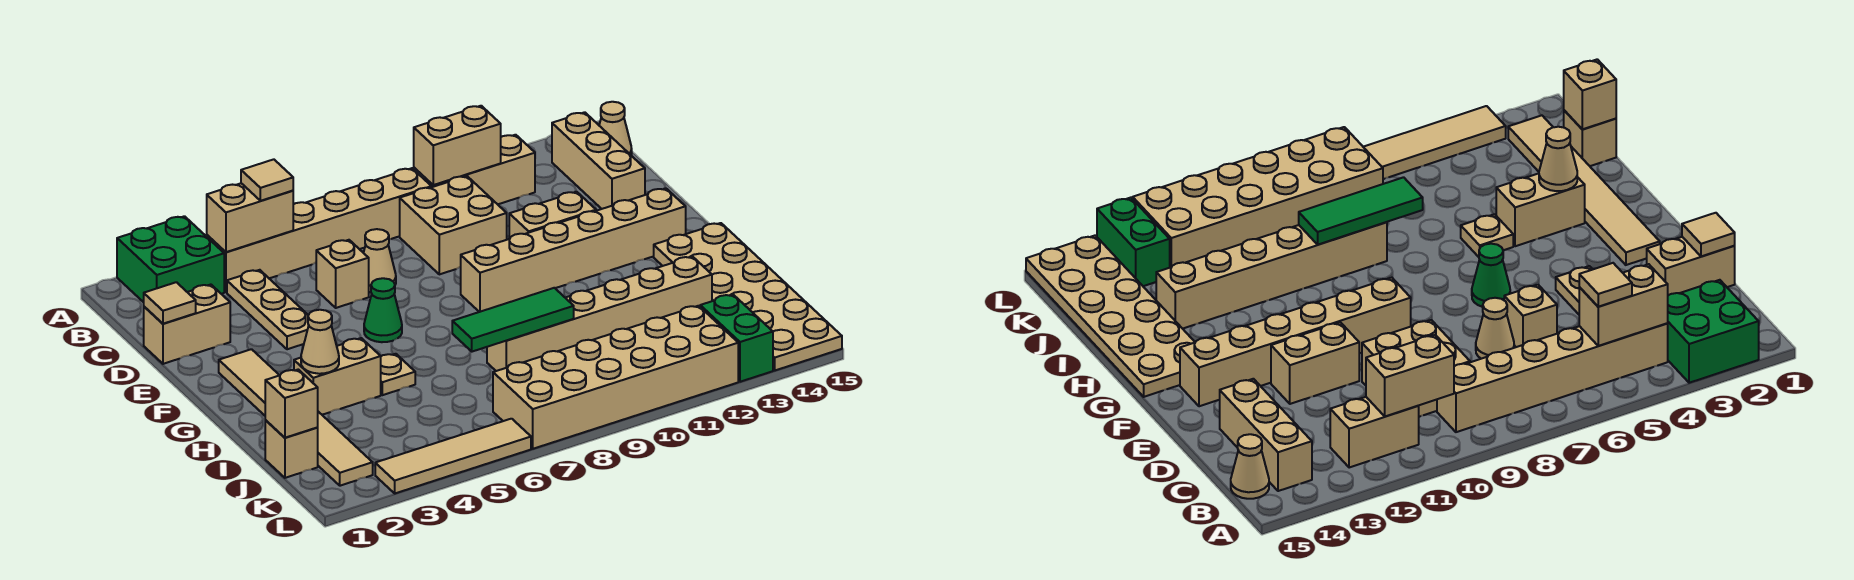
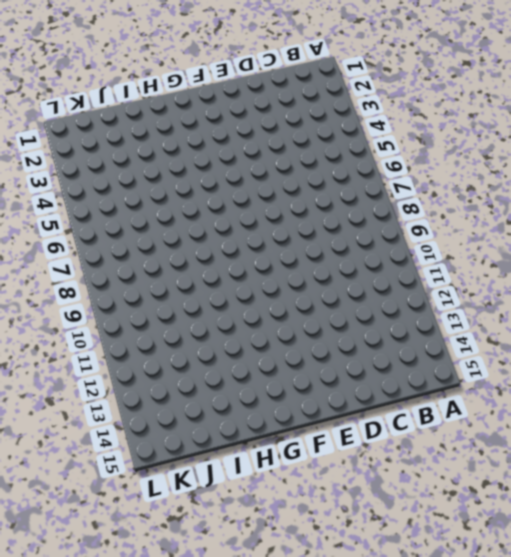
none -> green brick A2:B3 level 1
none -> tan brick B4:B9 level 1
none -> tan brick B11:B12 level 1

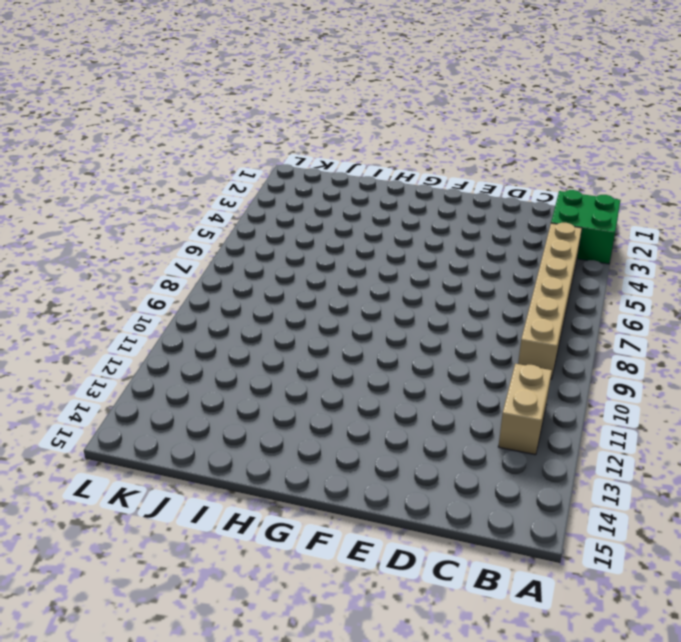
none -> tan brick B14:D14 level 1
none -> tan cone B15 level 1
none -> tan plate C4:E4 level 1

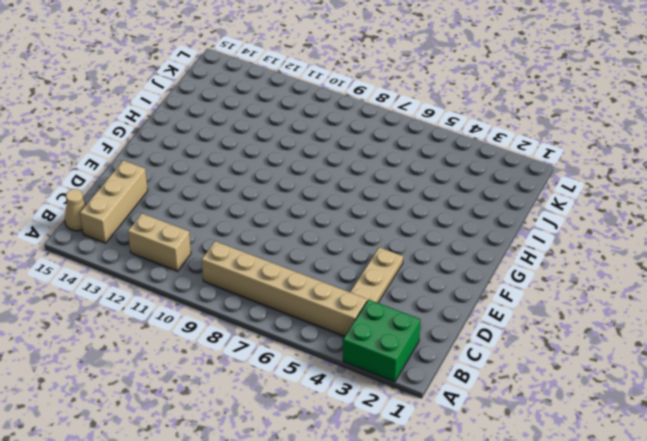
none -> tan brick C9:D10 level 1
none -> tan brick D1:D2 level 1
none -> tan brick D6 level 1

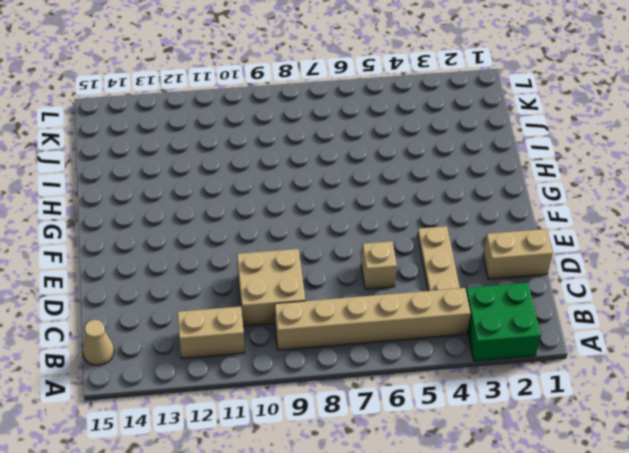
none -> tan brick B14:D14 level 1
none -> tan cone D7 level 1
none -> tan brick E11:E12 level 1

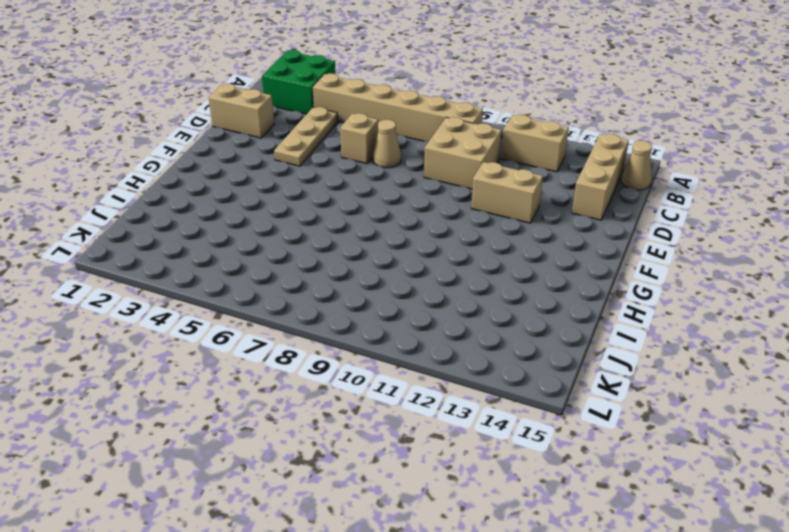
none -> tan tile F2:K2 level 1
none -> green cone F6 level 1
none -> tan brick F9:F14 level 1

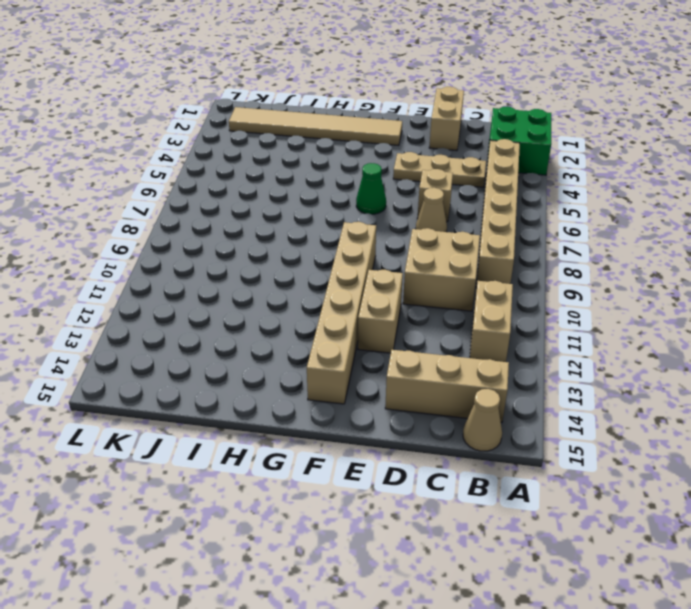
none -> tan plate G14:L15 level 1
none -> tan brick H3:H4 level 1
none -> tan plate H5 level 1

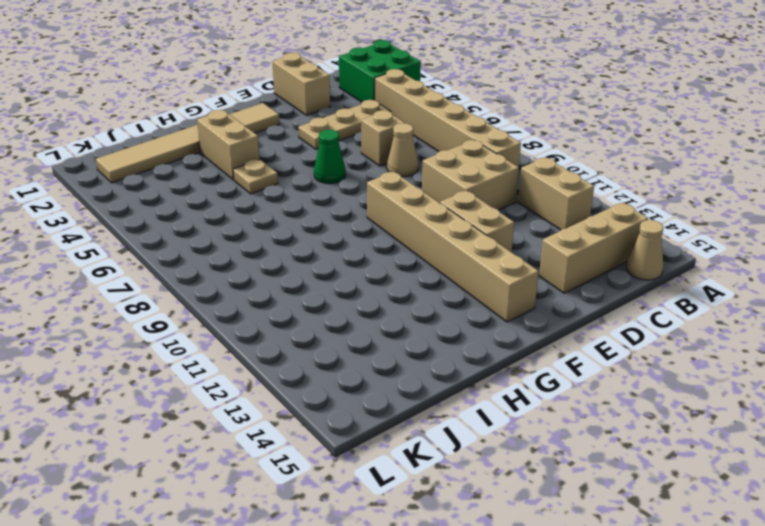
none -> tan plate G14:L15 level 1
none -> tan brick I8:I13 level 1
none -> tan brick J1 level 1

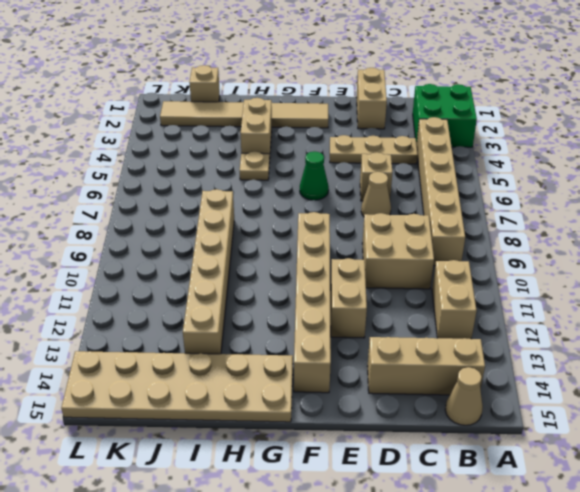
none -> tan brick K7:L12 level 1
none -> green brick K13:L13 level 1
none -> tan tile L3:L6 level 1

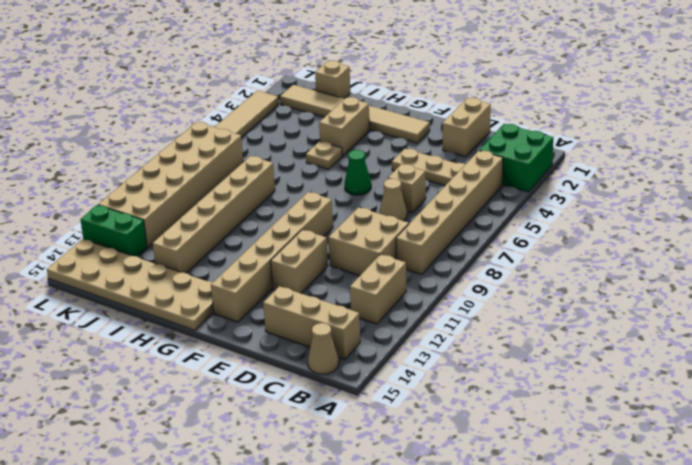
none -> tan brick B4:B5 level 2
none -> tan brick B10:B11 level 2
none -> tan tile D1 level 2

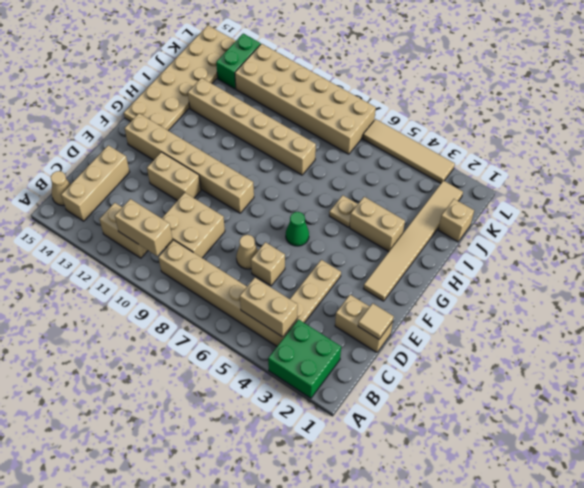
none -> tan cone H3 level 2
none -> green tile I7:I9 level 2
none -> tan brick J1 level 2

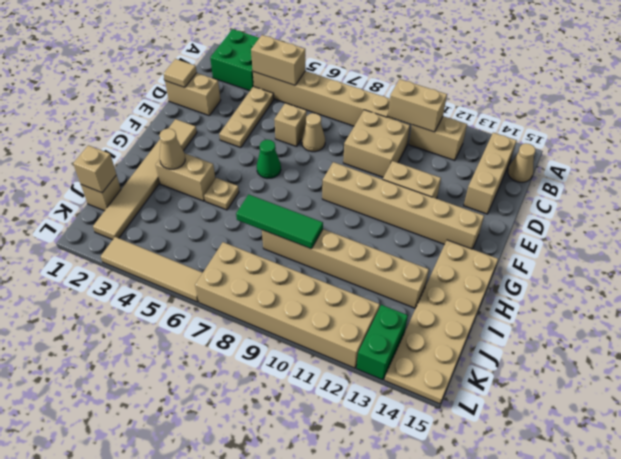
none -> tan tile B5 level 3

